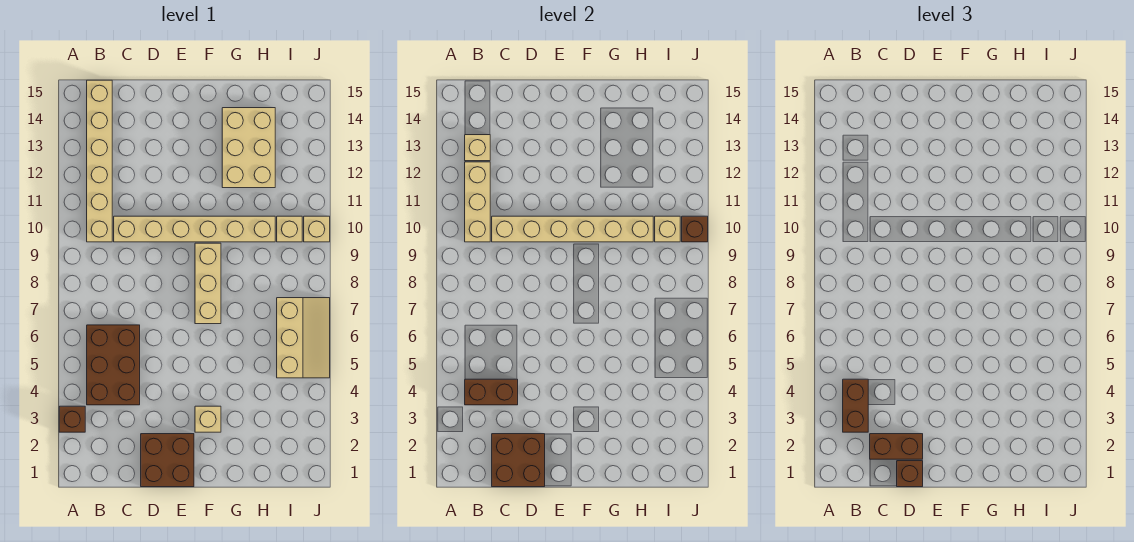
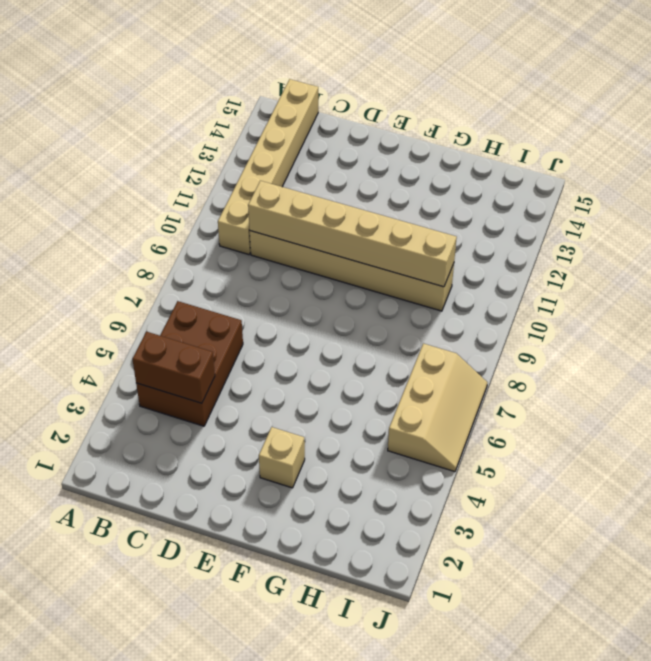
none -> brown brick A3 level 1
none -> brown brick D1:E2 level 1
none -> tan brick F7:F9 level 1

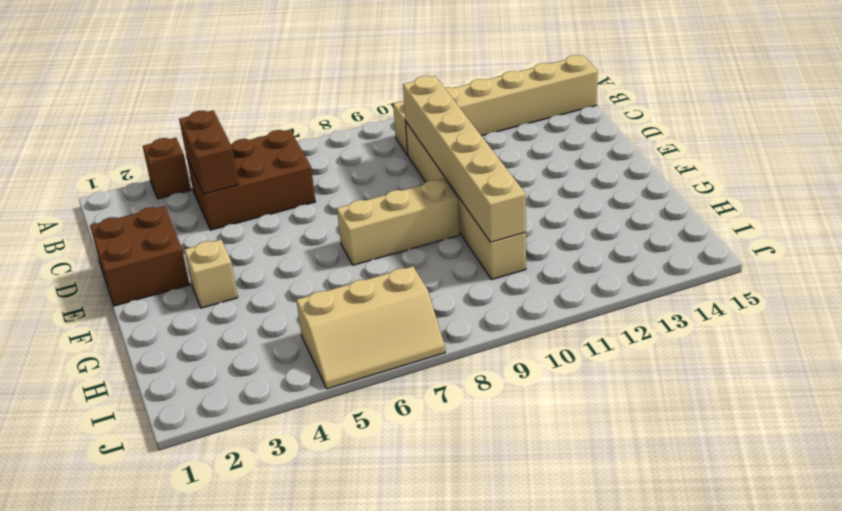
none -> tan brick G12:H14 level 1
none -> tan brick I10 level 1
none -> tan brick J10 level 1

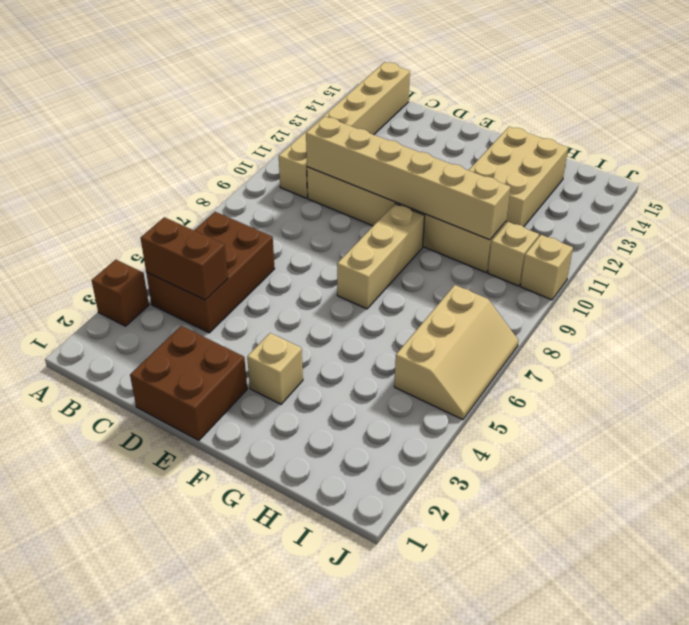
none -> tan brick B10:B12 level 2
none -> tan brick B13 level 2
none -> brown brick C1:D2 level 2

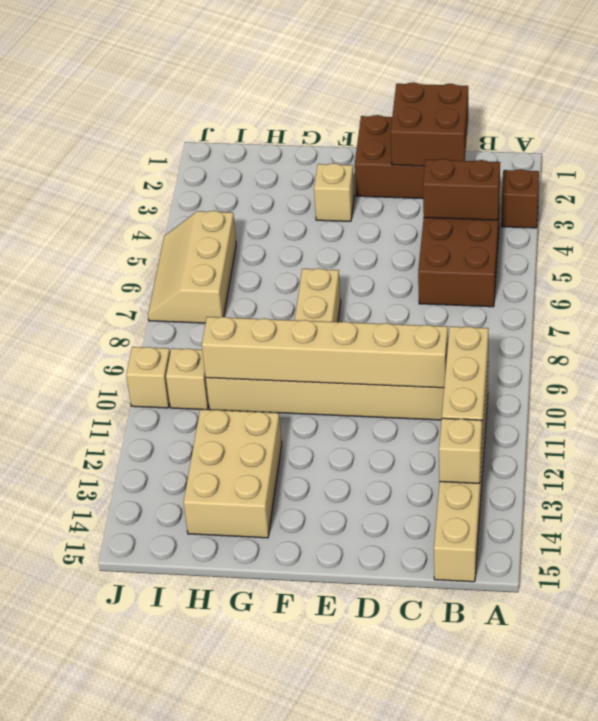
none -> tan brick I10 level 2
none -> brown brick J10 level 2
none -> brown brick B3:B4 level 3

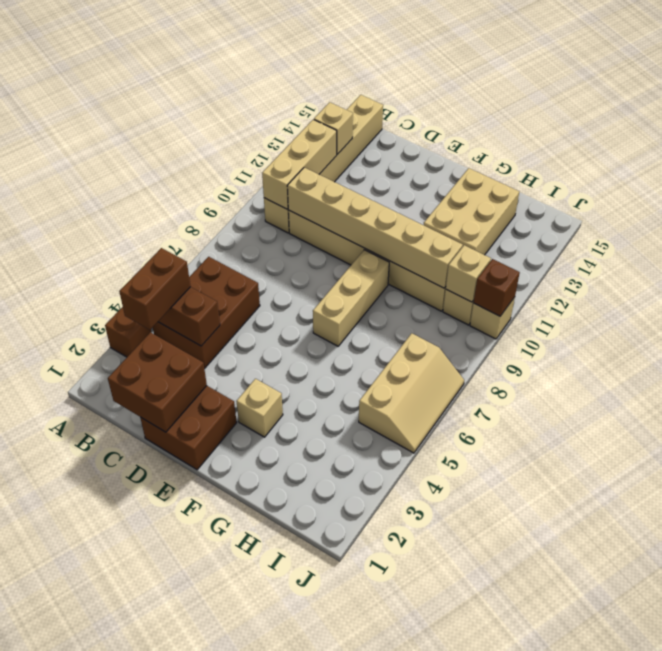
none -> brown brick C2:D2 level 3
none -> brown brick D1 level 3

